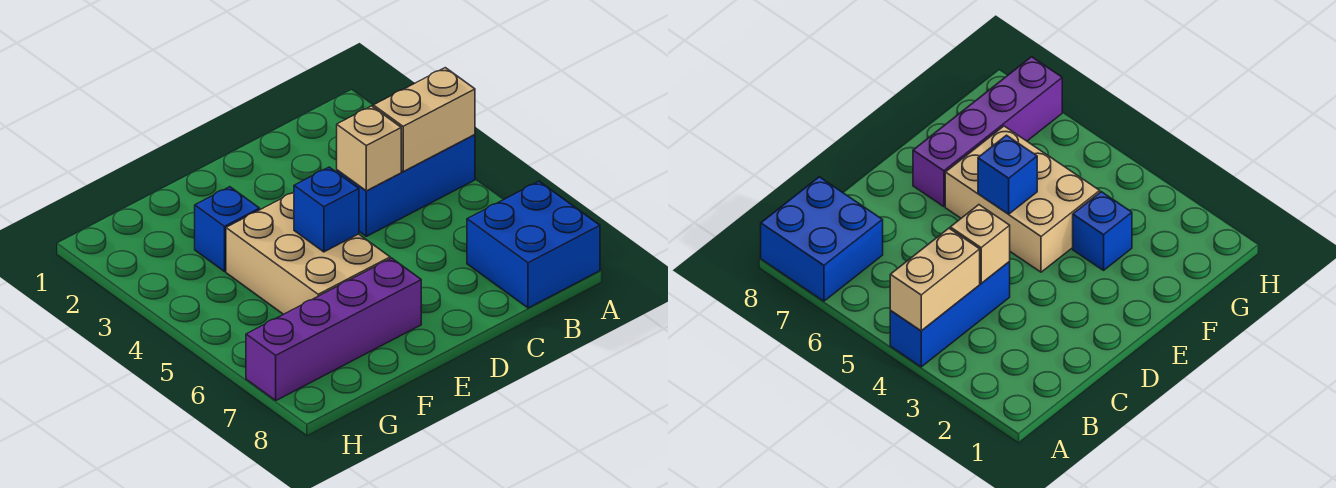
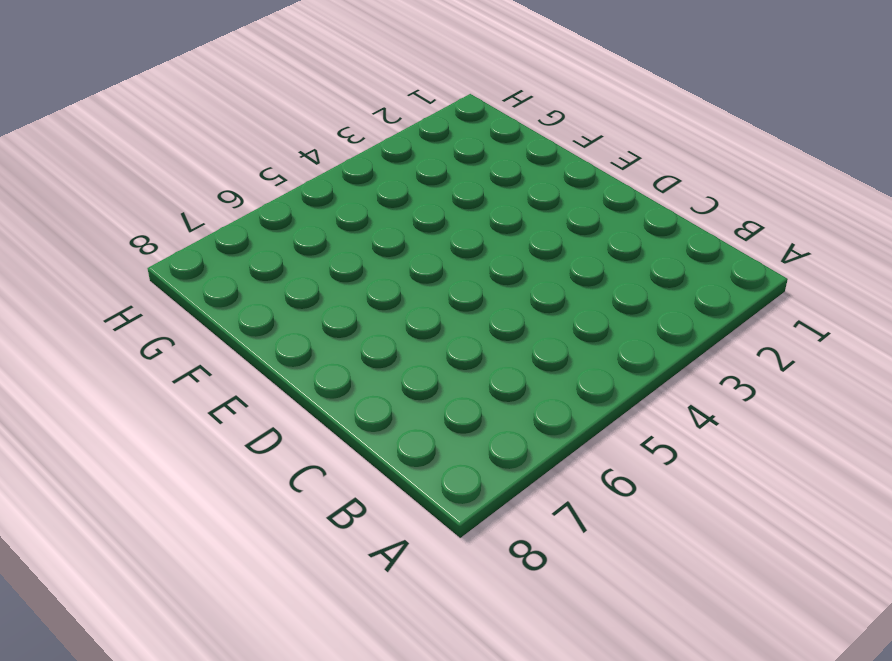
none -> blue brick A4:C4 level 1
none -> blue brick A7:B8 level 1

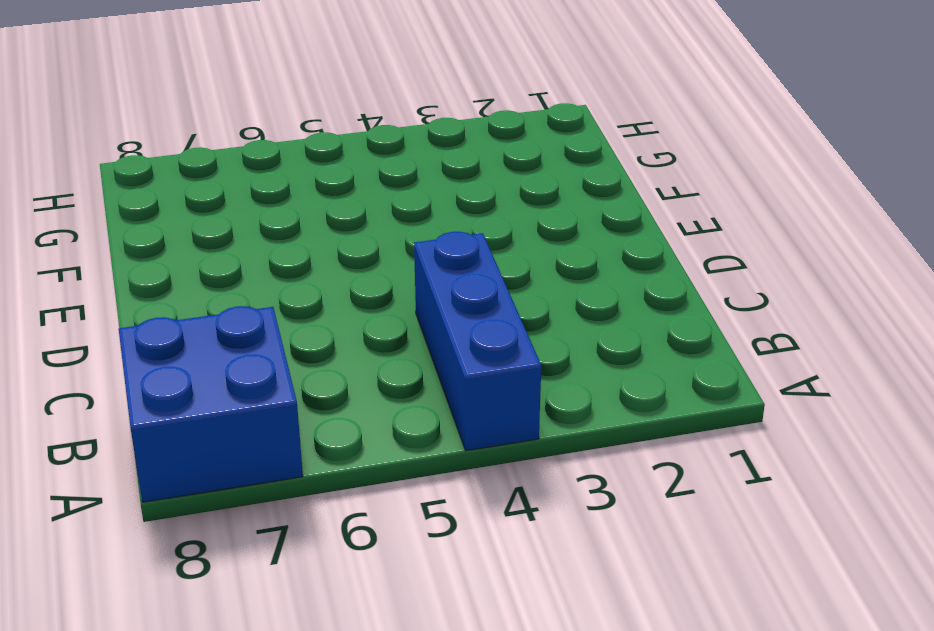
none -> tan brick E4:F6 level 1
none -> purple brick E7:H7 level 1

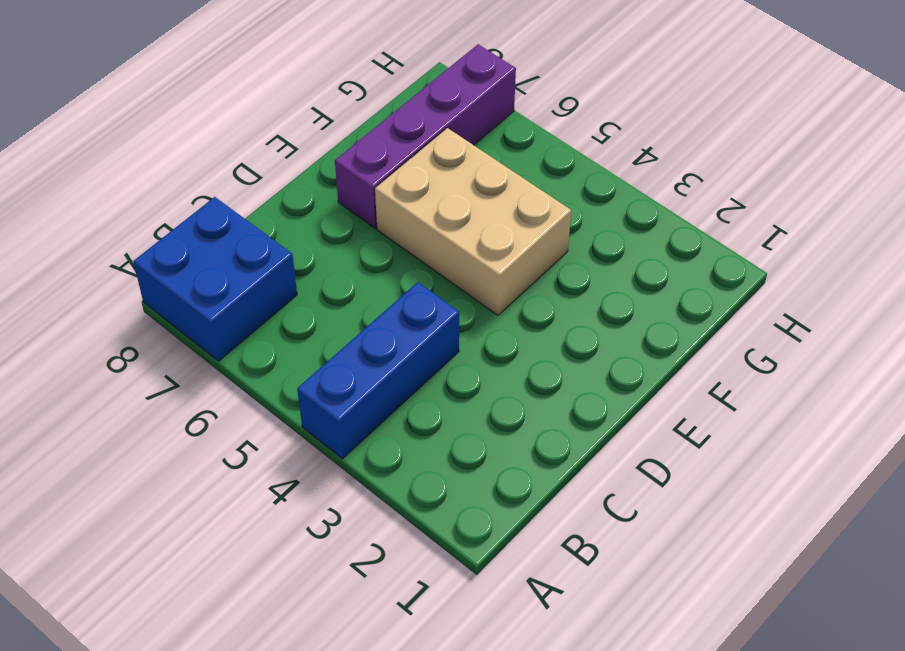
none -> blue brick F3 level 1
none -> tan brick A4:B4 level 2

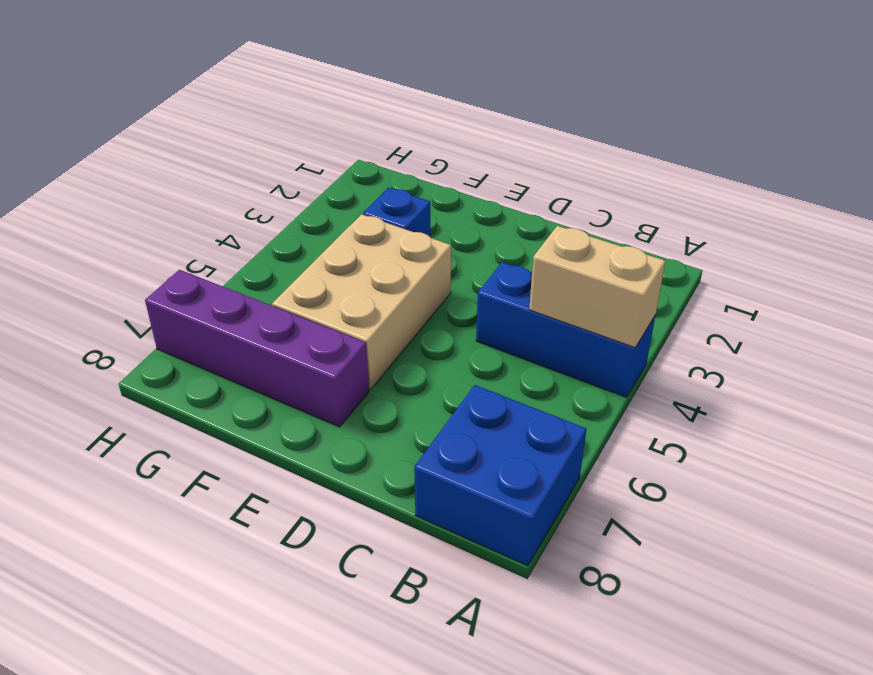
none -> tan brick C4 level 2
none -> blue brick E5 level 2

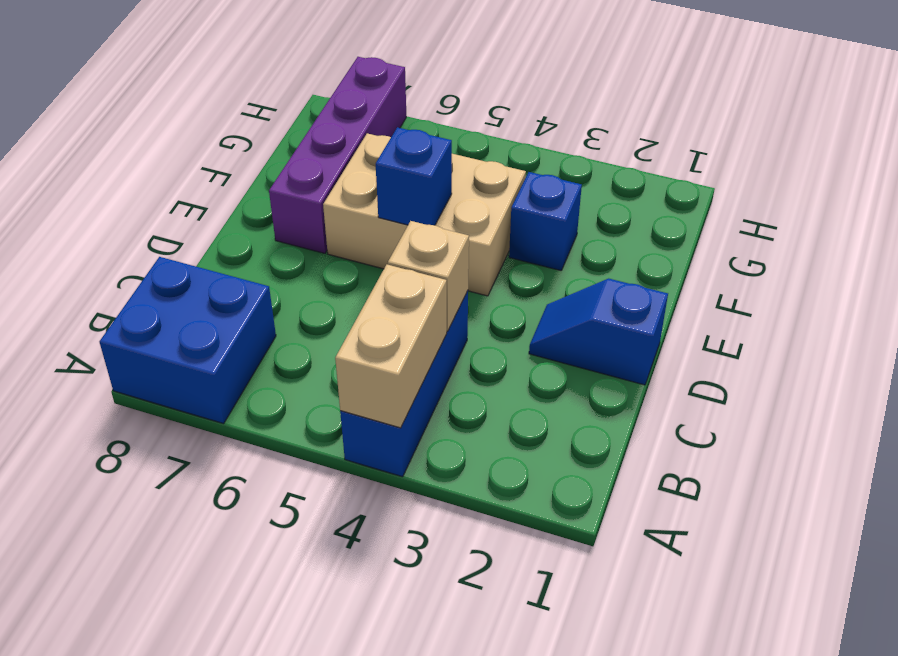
blue slope D1:D2 level 1 top 1 -> none

